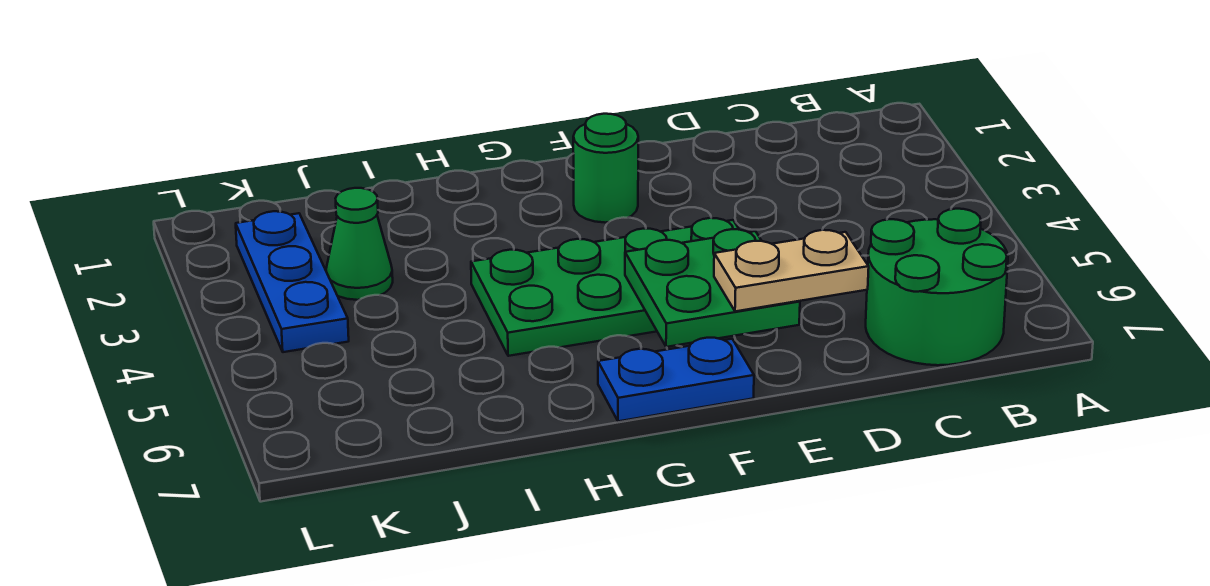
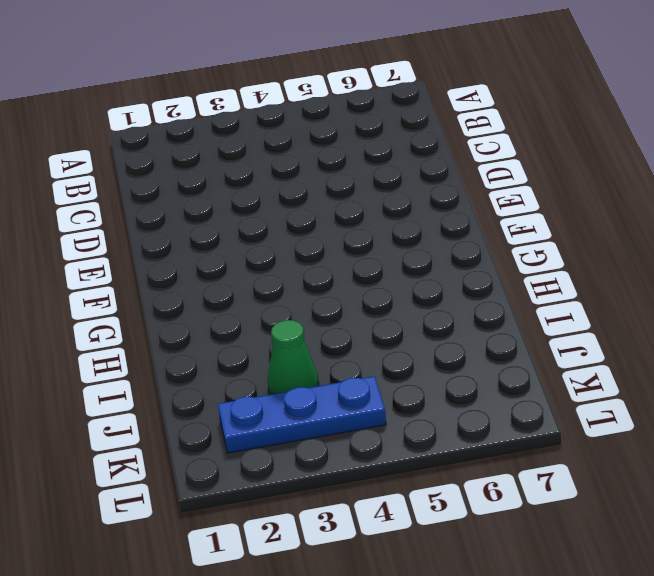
none -> green round brick B6:C7 level 1
none -> green plate E4:H5 level 1

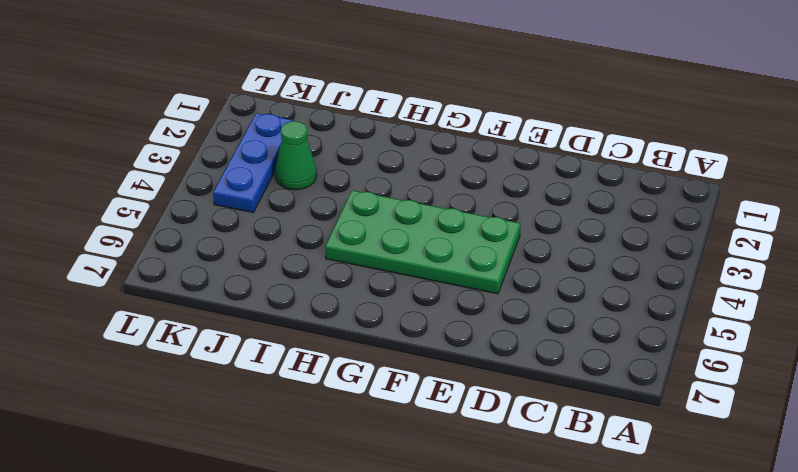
none -> green round brick B6:C7 level 1
none -> green round brick F2 level 1

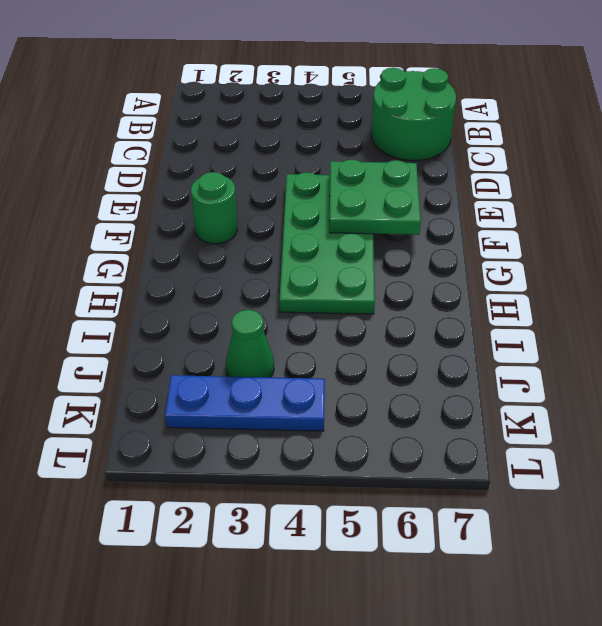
none -> blue plate F7:G7 level 1
none -> tan plate D6:E6 level 3

